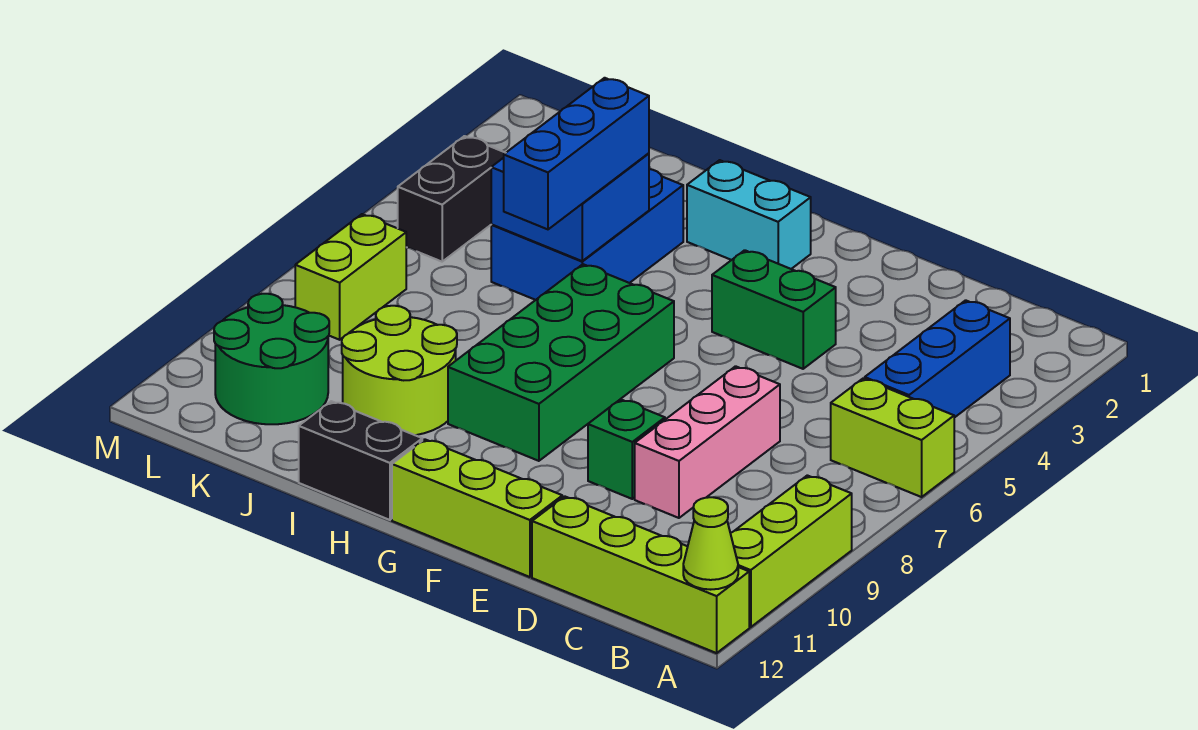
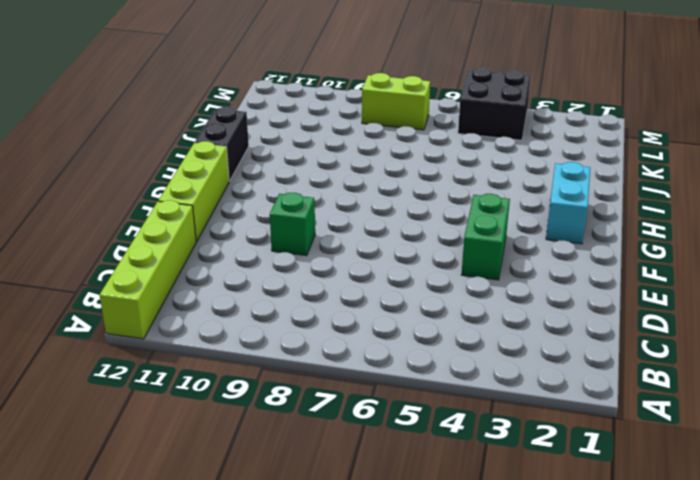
black brick L4:M5 level 1 -> black brick L4:L5 level 1
none -> lime brick A6:B6 level 1
none -> lime brick A9:A11 level 1
none -> blue brick B3:B5 level 1

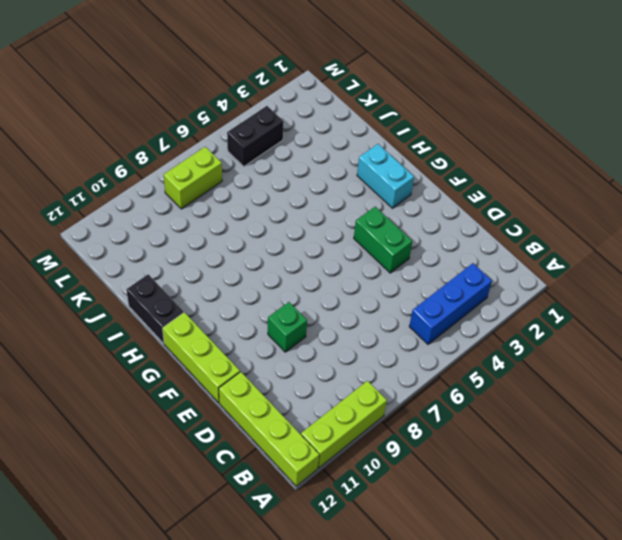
none -> lime brick A6:B6 level 1
none -> pink brick D7:D9 level 1
none -> green brick G6:H9 level 1

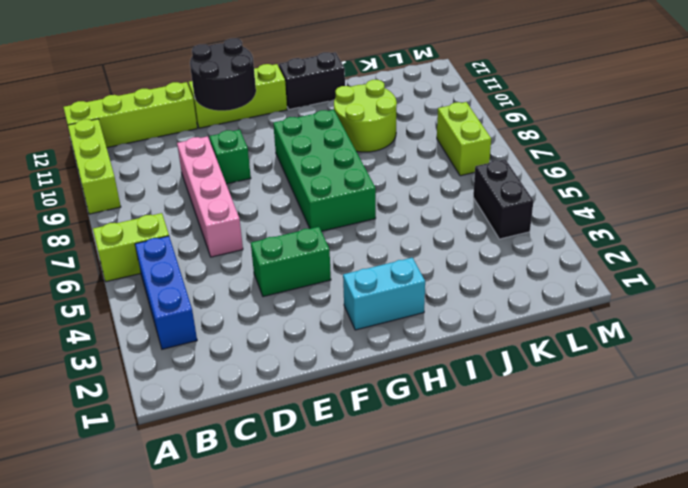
pink brick D6:D9 level 1 -> pink brick D7:D9 level 1
black round brick E11:F12 level 2 -> none
none -> blue brick I3:J5 level 1
none -> green round brick K10:L11 level 1
none -> lime cone A12 level 2

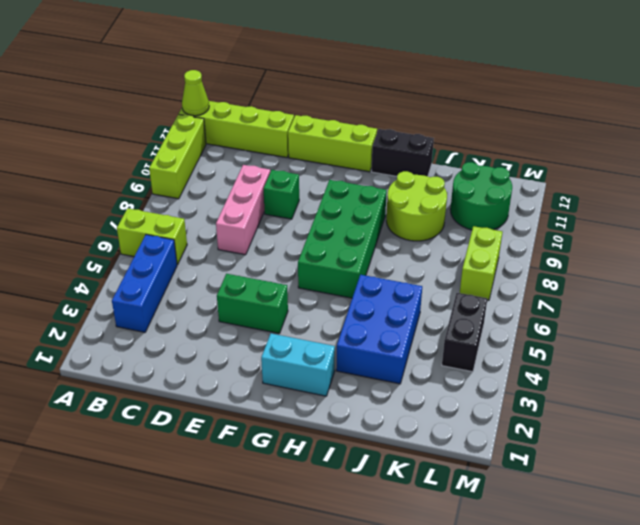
none -> blue brick I4:J5 level 2
none -> blue brick I4:I6 level 3

